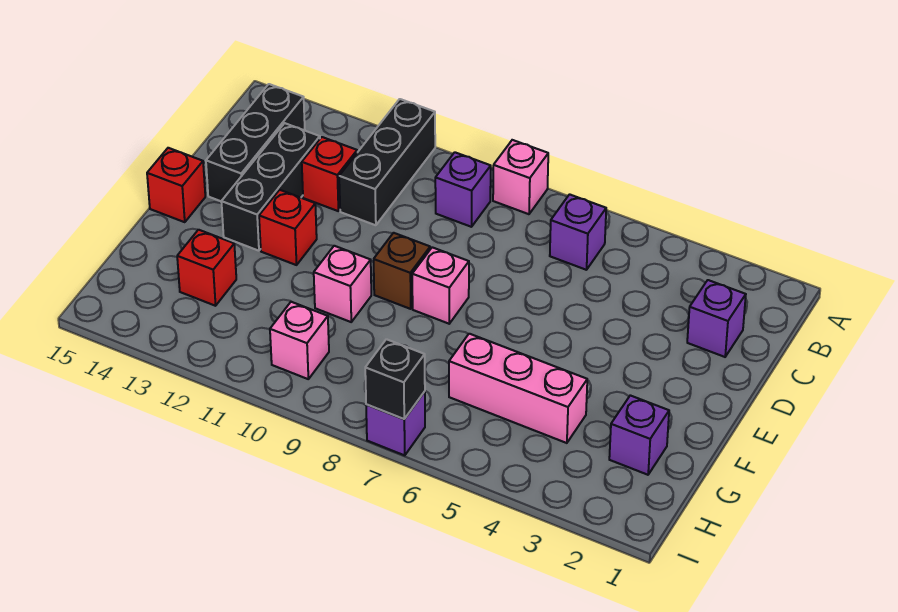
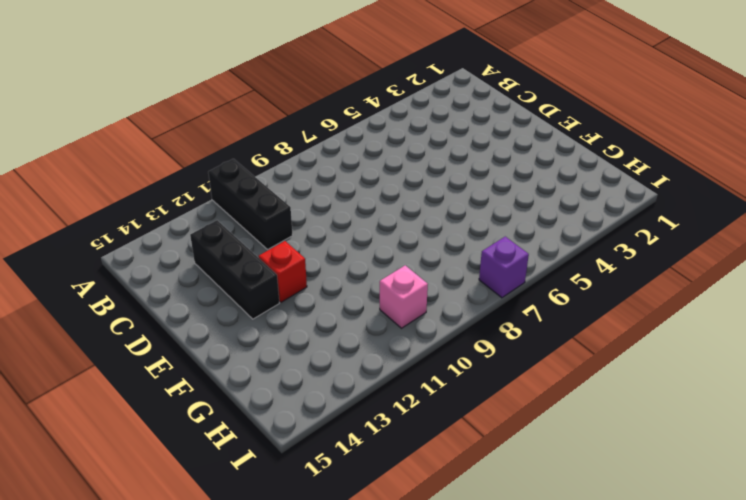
none -> pink brick A8 level 1
none -> purple brick B6 level 1
none -> purple brick B9 level 1

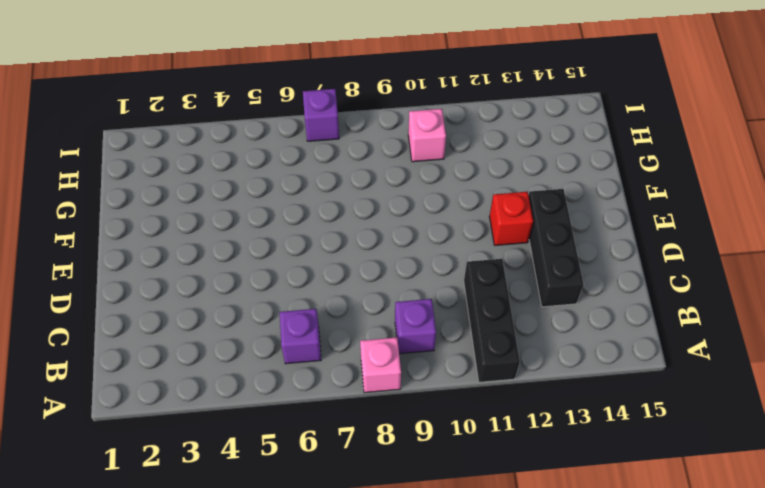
none -> black brick B14:D14 level 1
none -> purple brick C2 level 1
none -> red brick C12 level 1

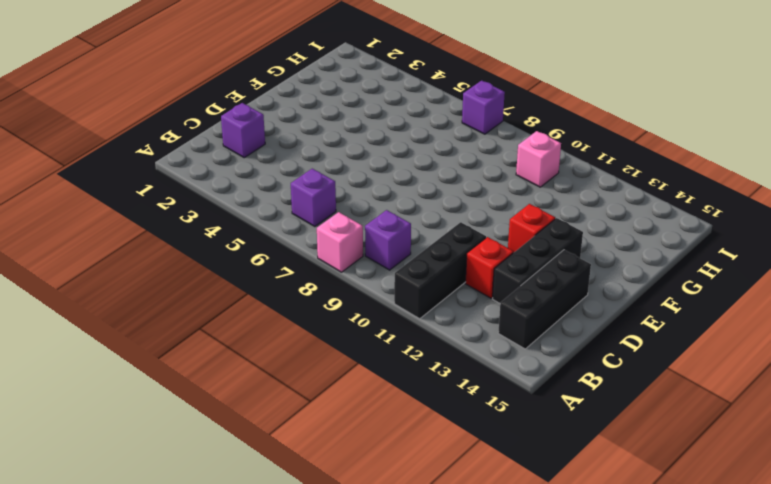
none -> pink brick E8 level 1
none -> brown brick E9 level 1
none -> red brick E15 level 1

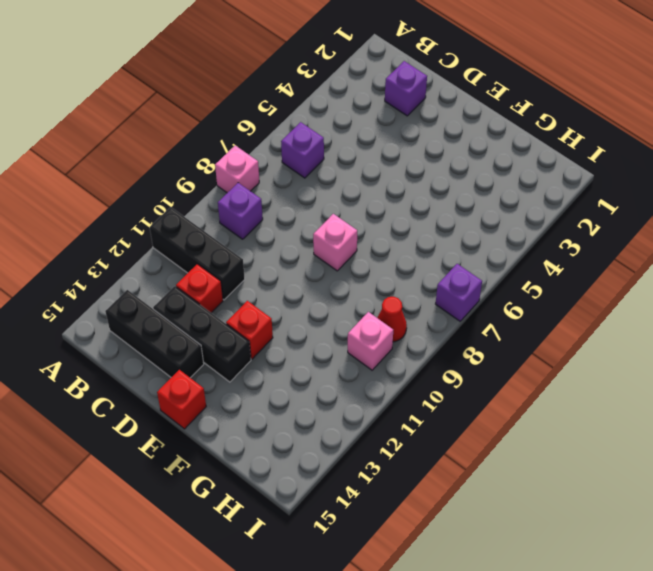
red cone H9 level 1 -> none
none -> brown brick E9 level 1
none -> pink brick F10 level 1
none -> purple brick G2 level 1

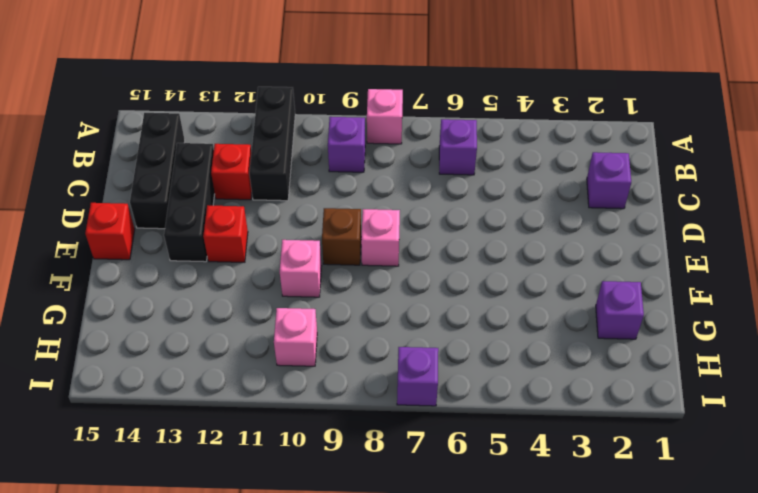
none -> pink brick G4:G6 level 1
none -> red brick G13 level 1
none -> black brick I7 level 2

